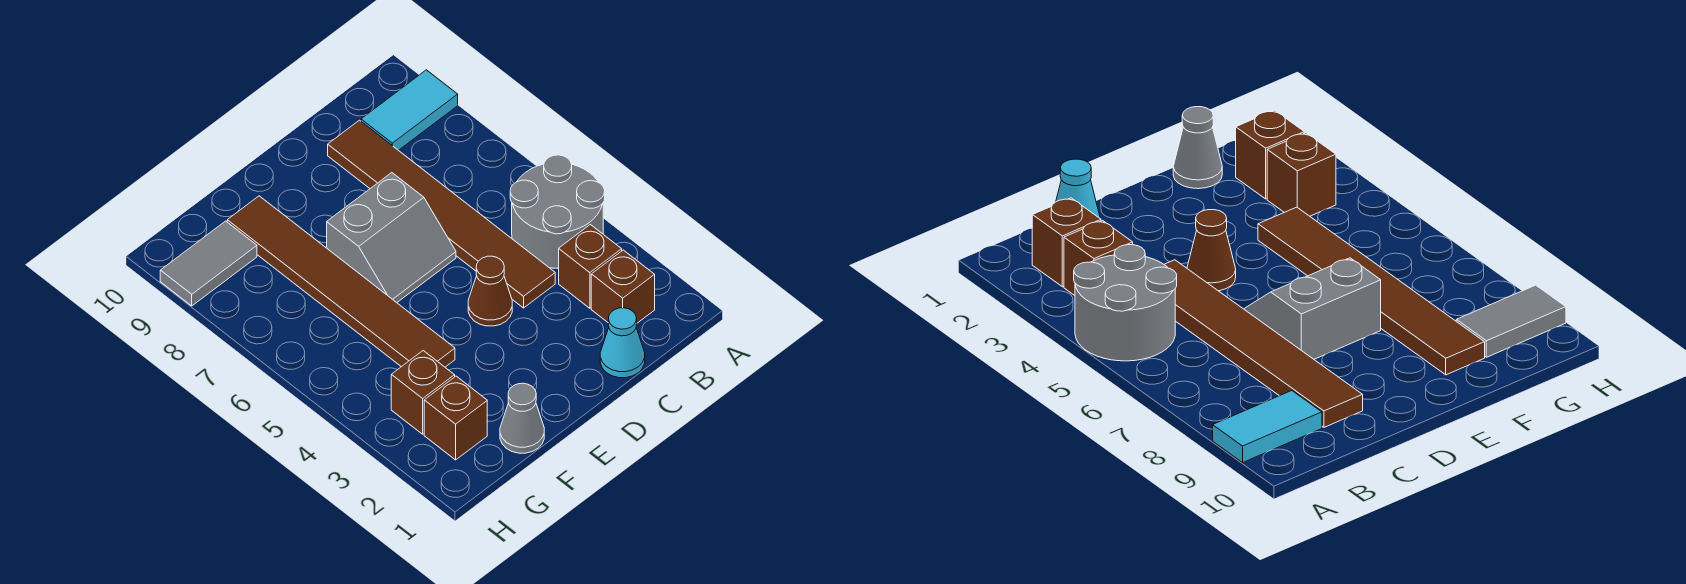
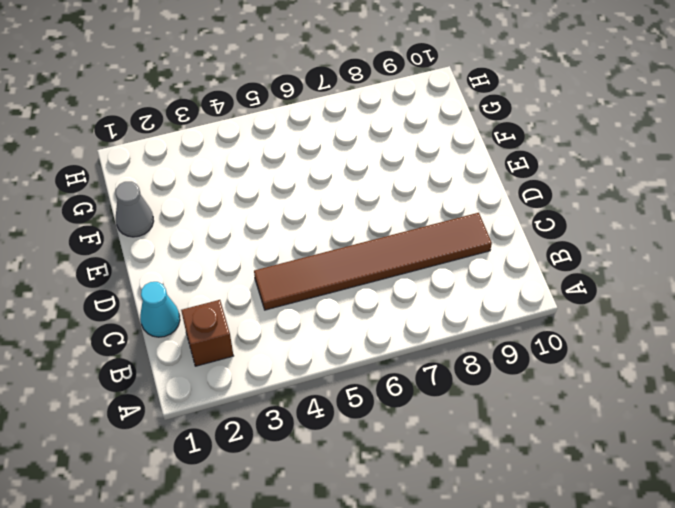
none -> grey round brick A4:B5 level 1
none -> cyan tile A9:B9 level 1
none -> brown brick B3 level 1

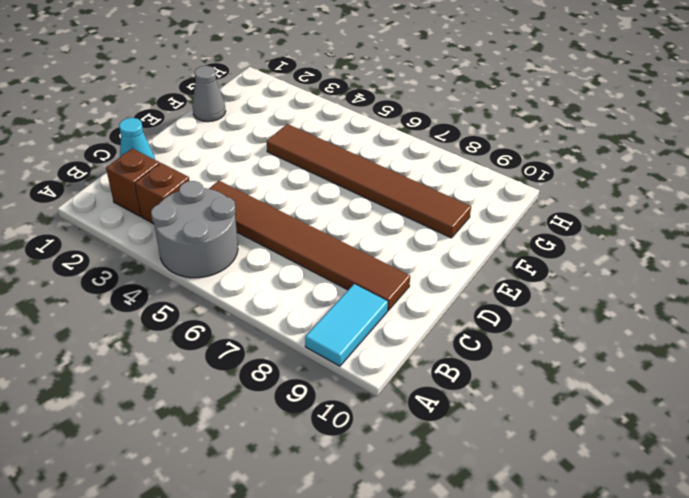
none -> brown cone D4 level 1
none -> grey slope D6:E7 level 1 top 7
none -> brown brick G2 level 1

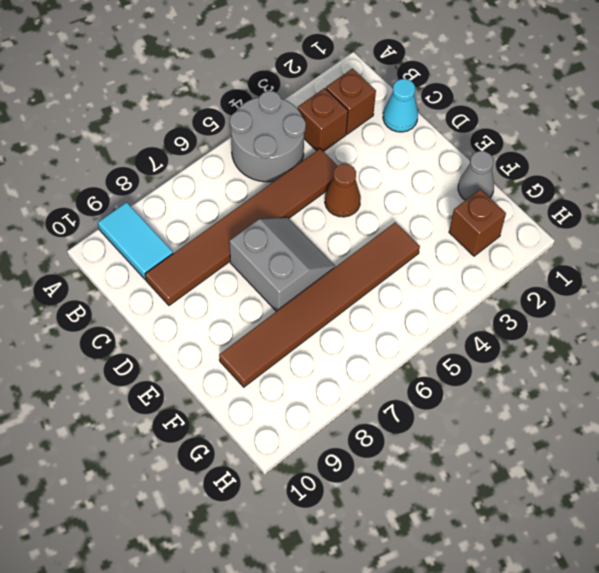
none -> brown brick G3 level 1
none -> grey tile G9:H9 level 1

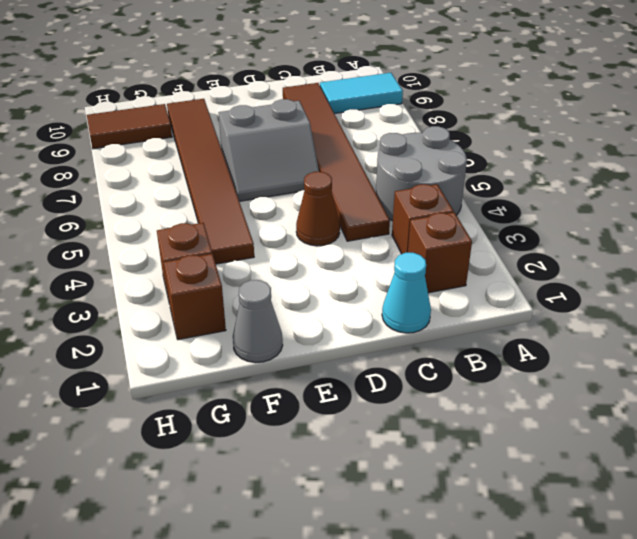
brown tile G9:H9 level 1 -> grey tile G9:H9 level 1

